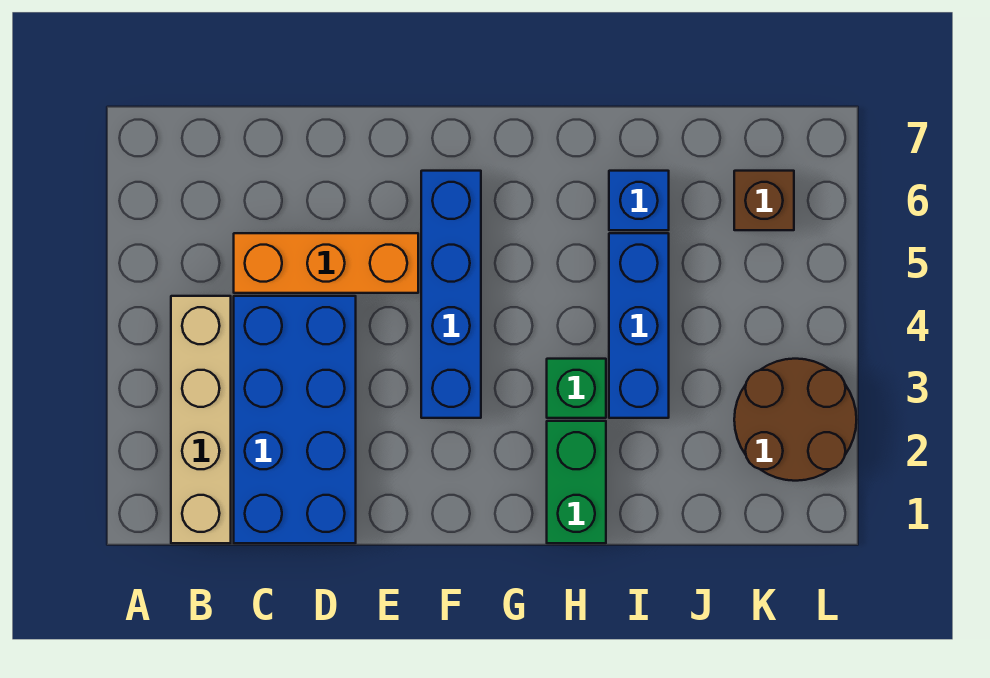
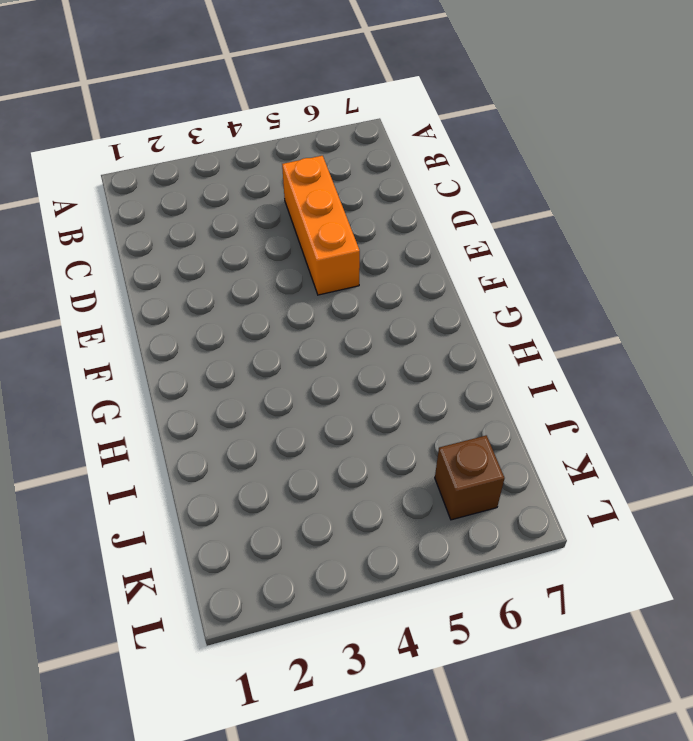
none -> tan brick B1:B4 level 1
none -> blue brick C1:D4 level 1

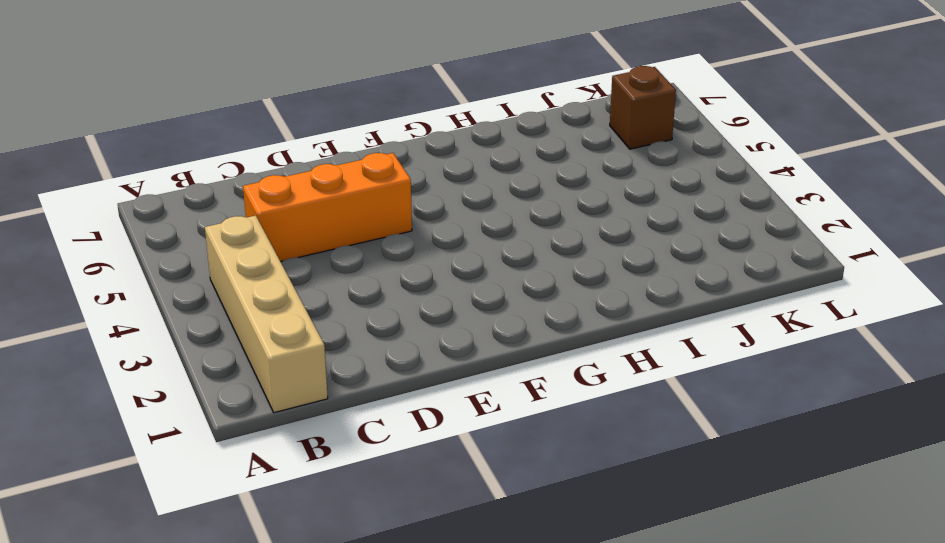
none -> blue brick C1:D4 level 1
none -> blue brick F3:F6 level 1

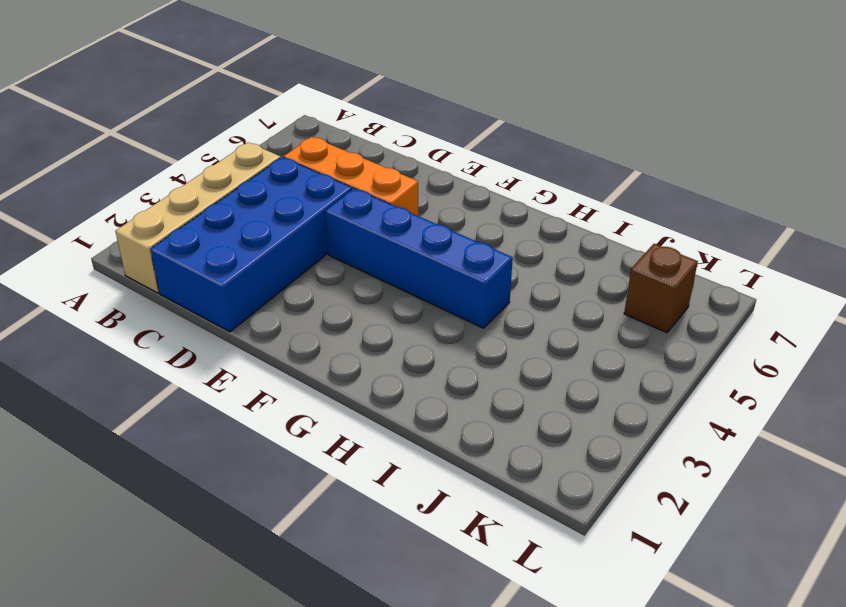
blue brick E4:H4 level 1 -> blue brick F3:F6 level 1
none -> green brick H1:H2 level 1
none -> green brick H3 level 1

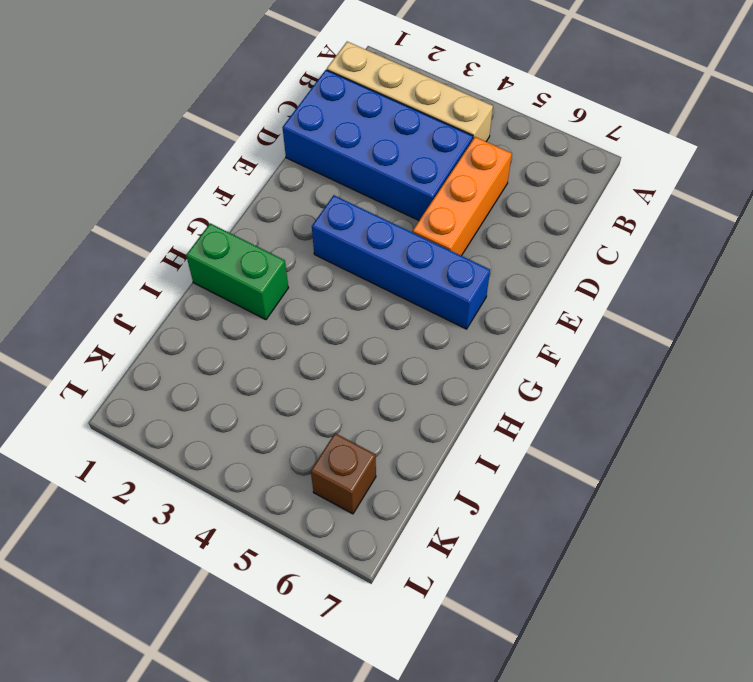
none -> green brick H3 level 1
none -> blue brick I3:I5 level 1

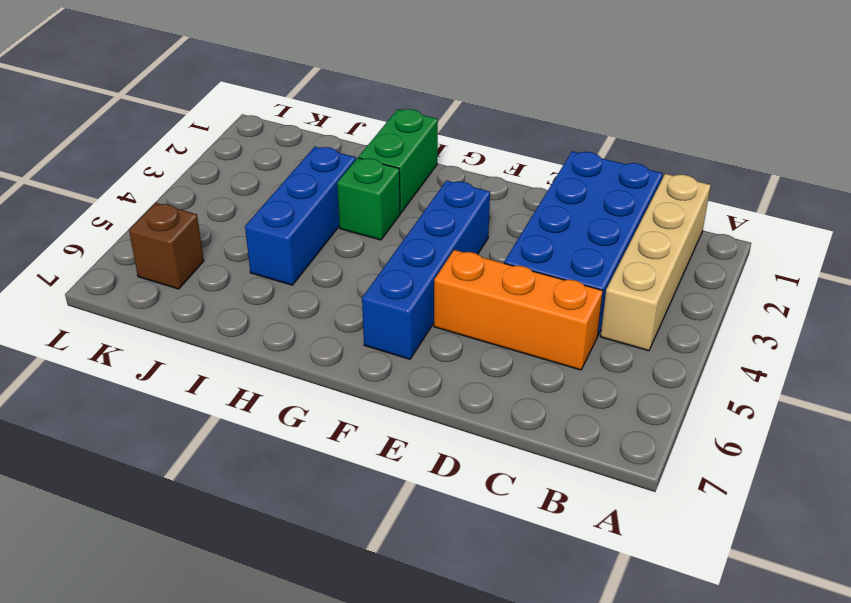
none -> blue brick I6 level 1
none -> brown round brick K2:L3 level 1

